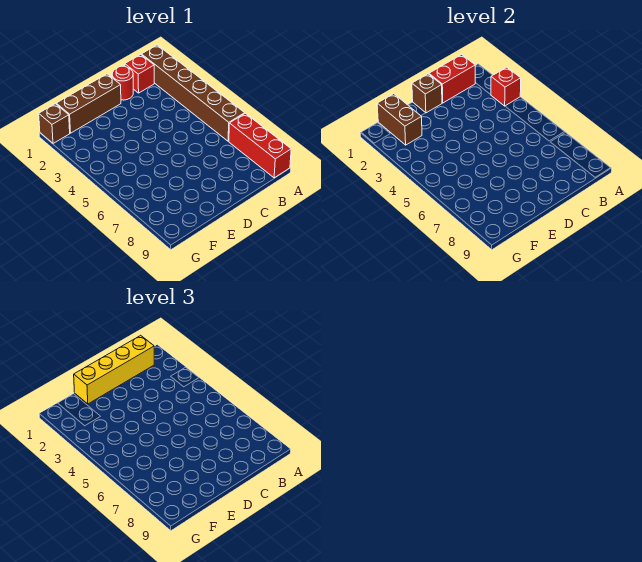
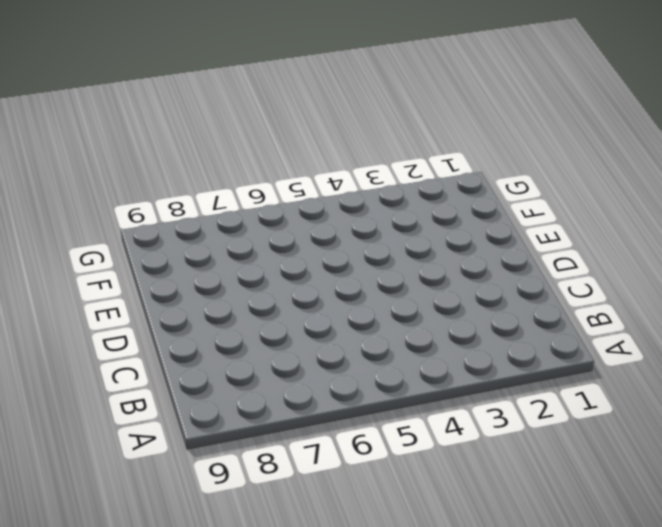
none -> brown brick A1:A6 level 1
none -> red brick A7:A9 level 1

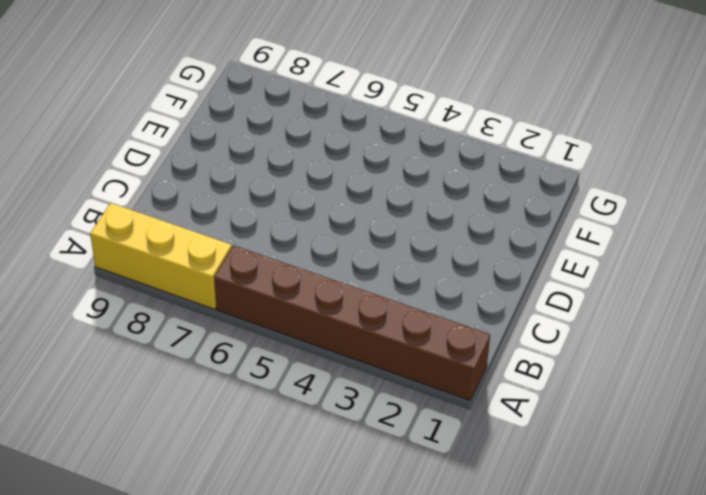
yellow brick A7:A9 level 1 -> red brick A7:A9 level 1
none -> red brick B1 level 1
none -> red round brick C1 level 1

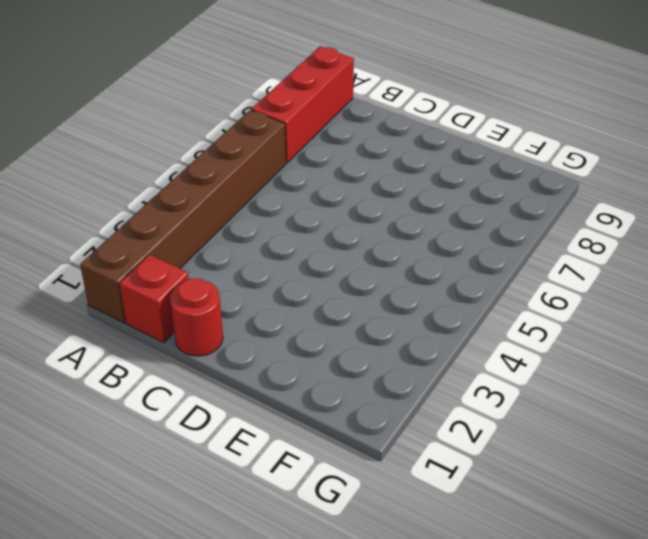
none -> brown brick D1:F1 level 1
none -> brown brick G1 level 1

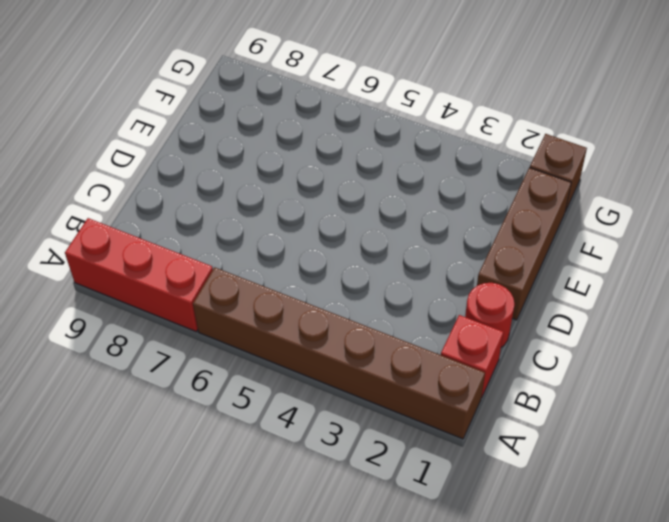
none -> red brick A3 level 2
none -> red brick B1:C1 level 2

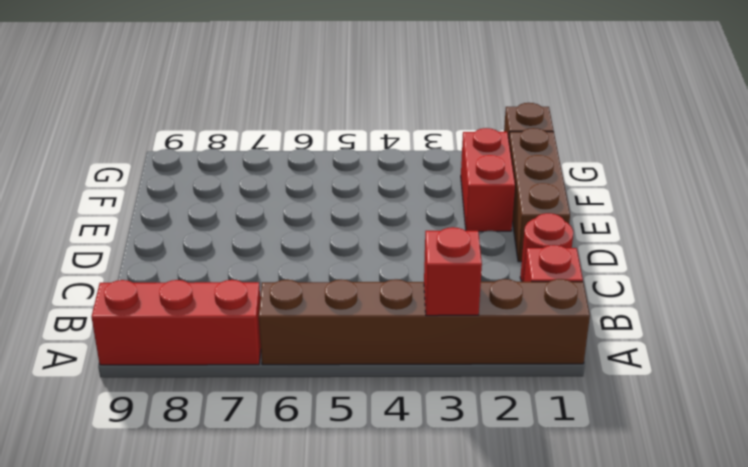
red brick E2:F2 level 1 -> red brick B1:C1 level 2
none -> brown brick D1 level 2
none -> brown brick F1:F2 level 2

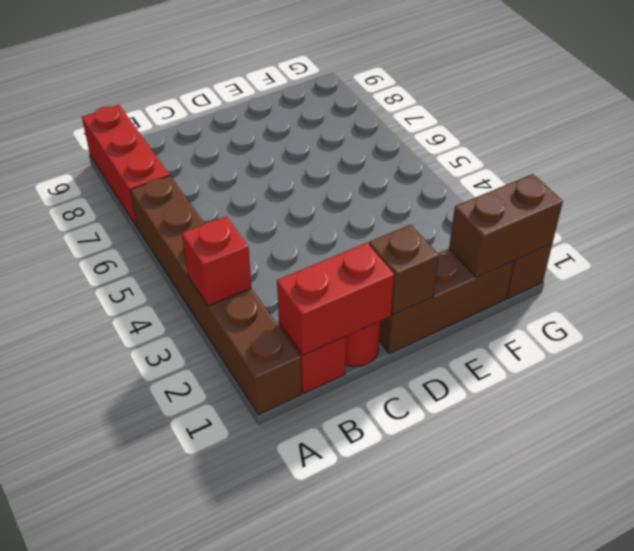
brown brick F1:G1 level 2 -> brown brick F1:F2 level 2
none -> yellow brick B1:E1 level 3

